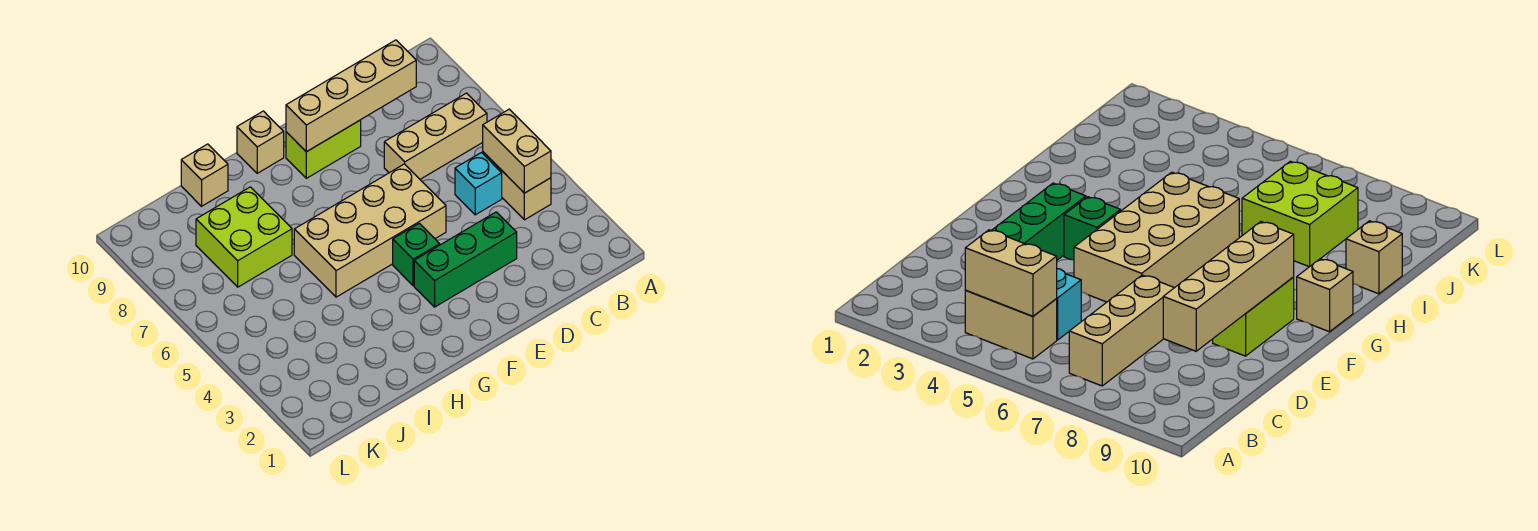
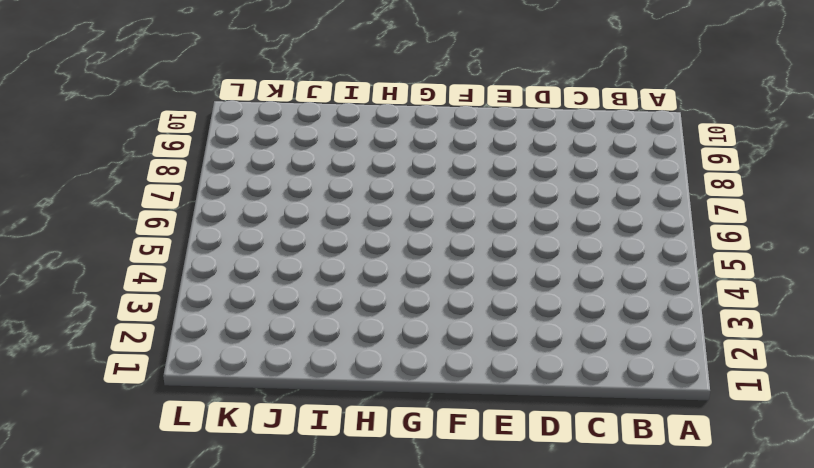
none -> tan brick B4:B5 level 1
none -> tan brick B7:D7 level 1
none -> cyan brick C5 level 1

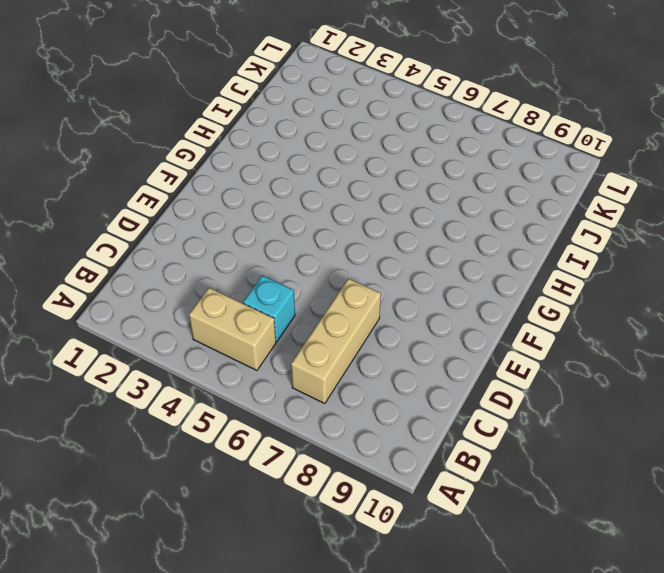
none -> green brick D3:F3 level 1
none -> tan brick E5:H6 level 1
none -> lime brick E9:F9 level 1

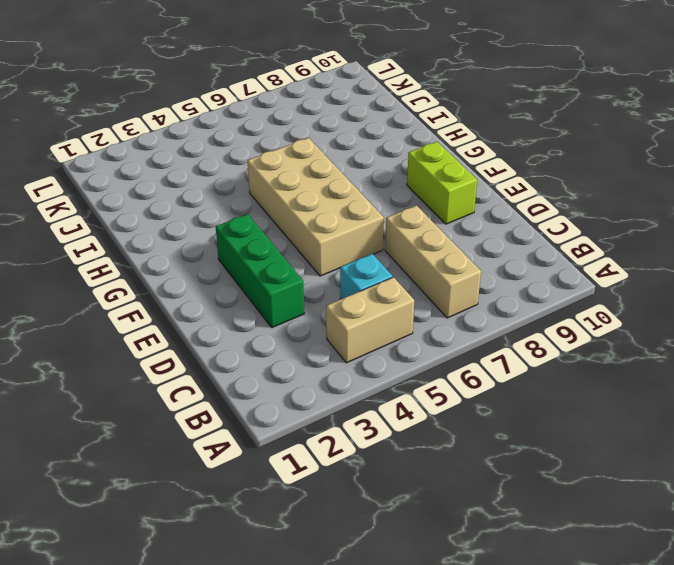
none -> green brick F4 level 1
none -> tan brick G10 level 1
none -> lime brick I7:J8 level 1

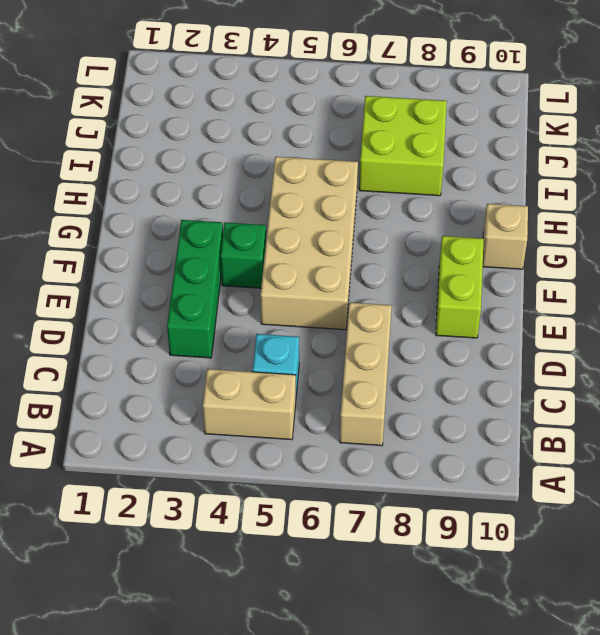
none -> tan brick I10 level 1
none -> tan brick B4:B5 level 2
none -> tan brick C9:F9 level 2

